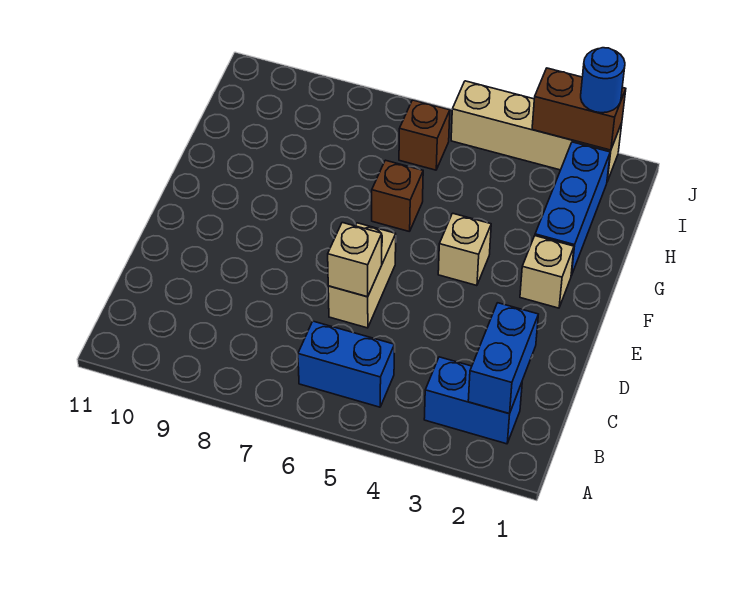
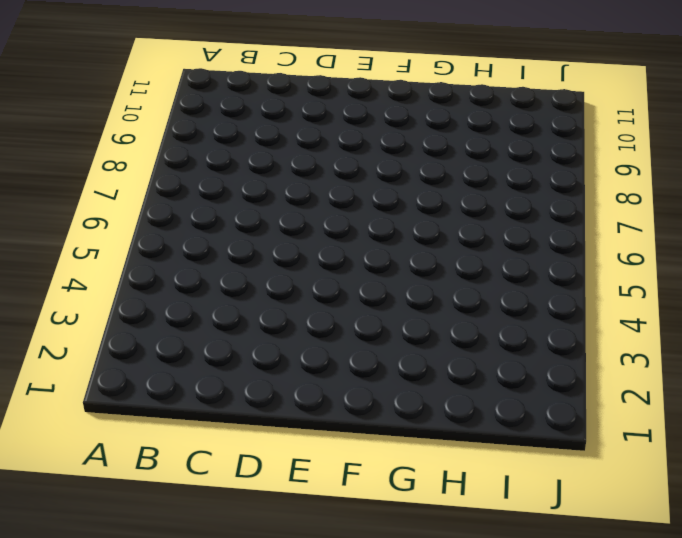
none -> blue brick B2:B3 level 1
none -> blue brick B5:B6 level 1
none -> tan brick D6:E6 level 1

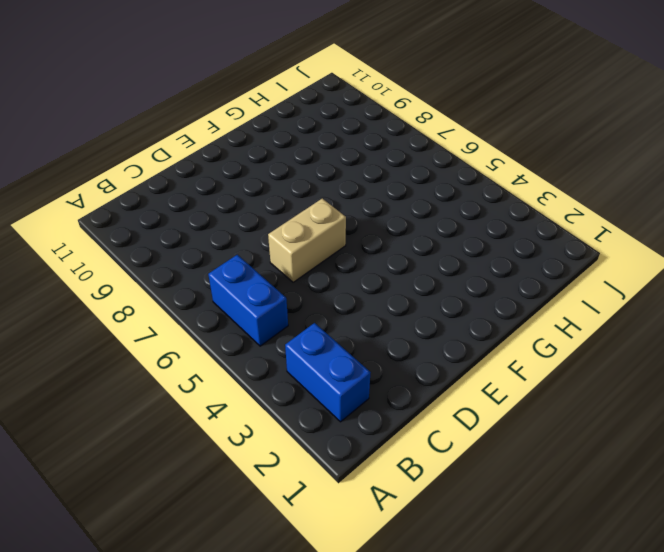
none -> tan brick F2 level 1
none -> tan brick F4 level 1
none -> blue brick G2:I2 level 1

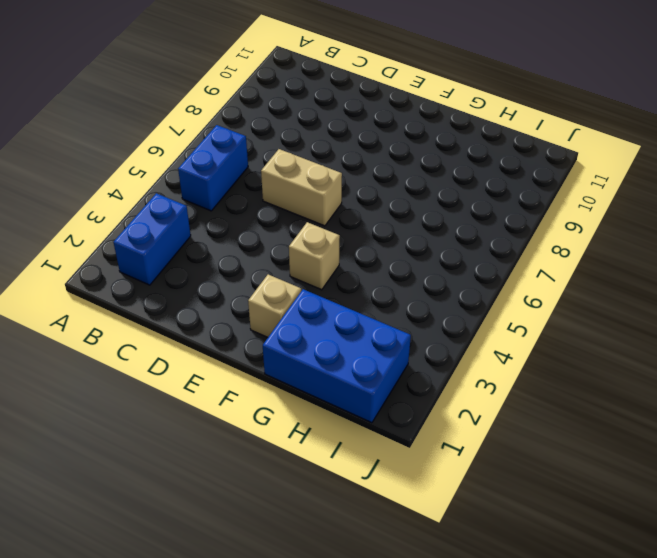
blue brick G1:I2 level 1 -> blue brick G2:I2 level 1
none -> brown brick G6 level 1
none -> brown brick I6 level 1
none -> tan brick J2:J5 level 1

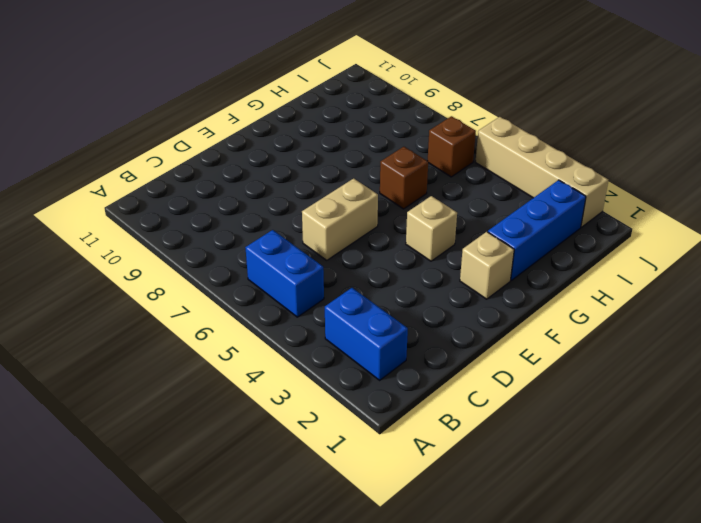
none -> blue brick B2:C2 level 2
none -> tan brick D6 level 2
none -> brown brick J2:J3 level 2

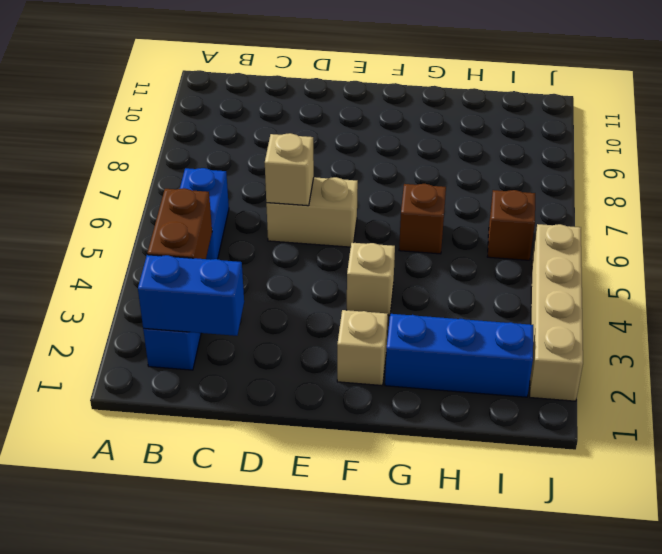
brown brick B3:B4 level 2 -> brown brick J2:J3 level 2
none -> blue round brick J2 level 3

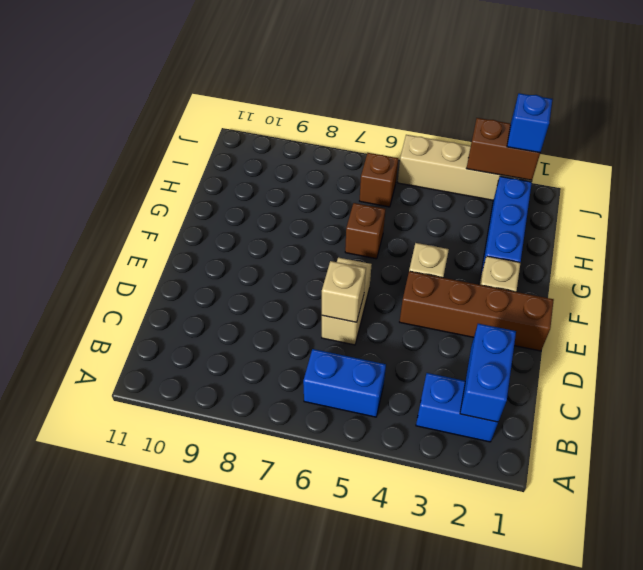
brown brick E1:E4 level 1 -> none
blue brick J2 level 3 -> blue round brick J2 level 3

